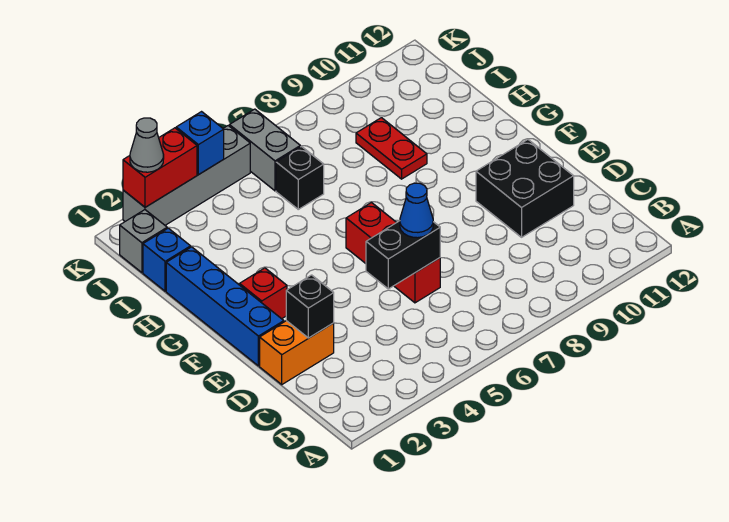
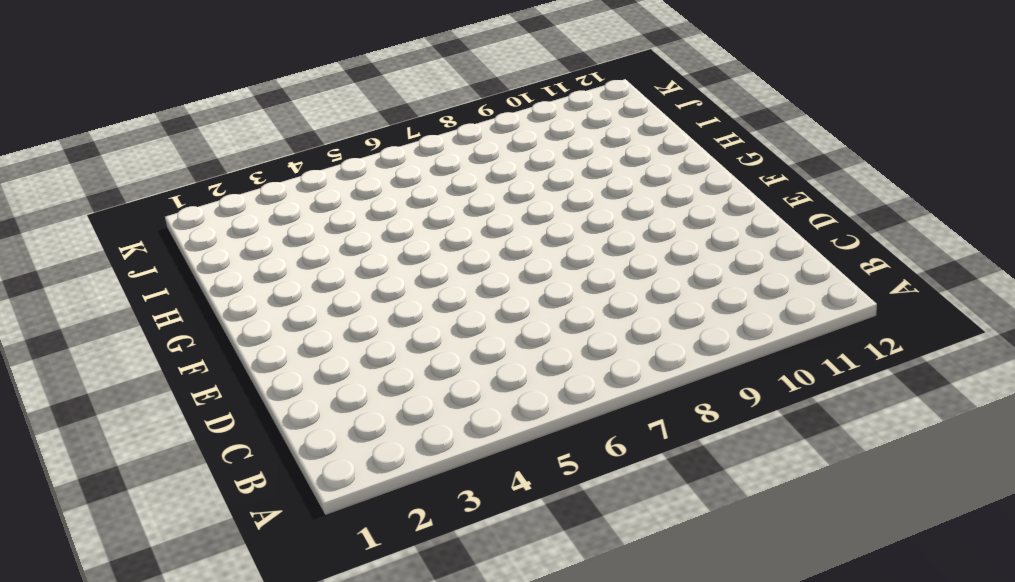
none -> orange brick D1:D2 level 1
none -> red brick D6:F6 level 1
none -> black brick D10:E11 level 1

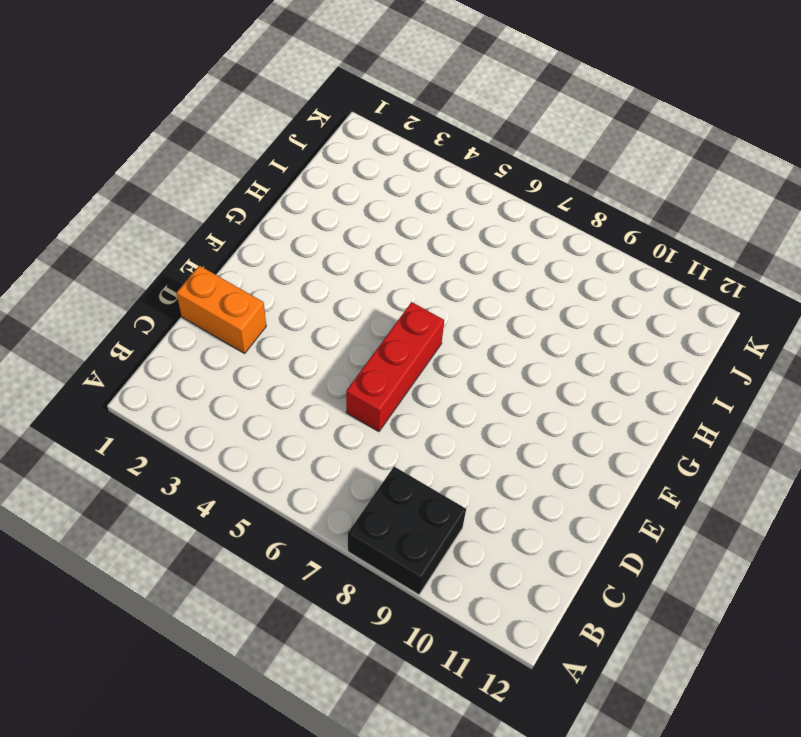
black brick A8:B9 level 1 -> black brick D10:E11 level 1
none -> blue brick E1:H1 level 1
none -> red brick F2 level 1
none -> red plate H9:I9 level 1

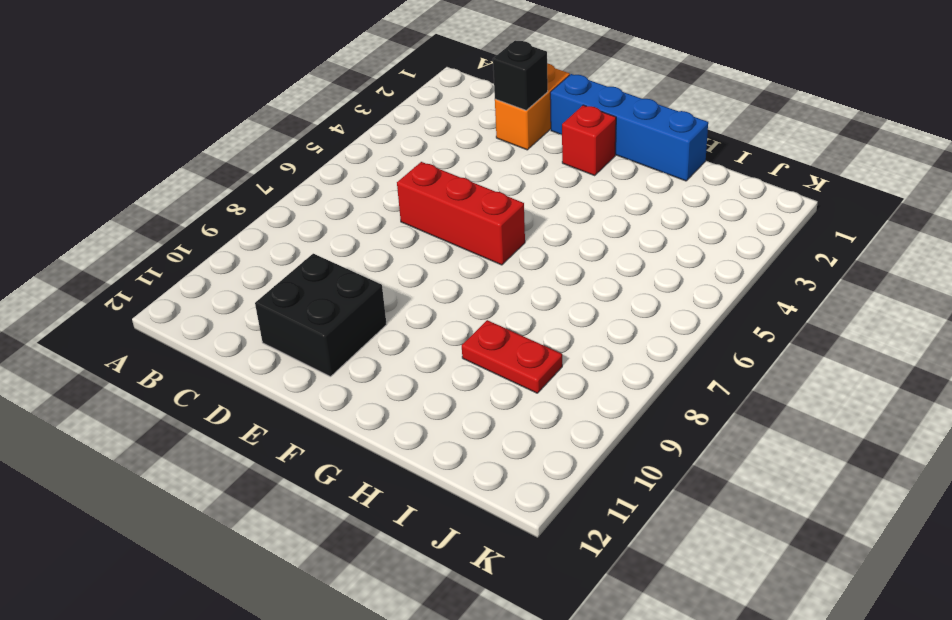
none -> blue brick I1 level 1
none -> black brick I6 level 1
none -> grey brick J1 level 1

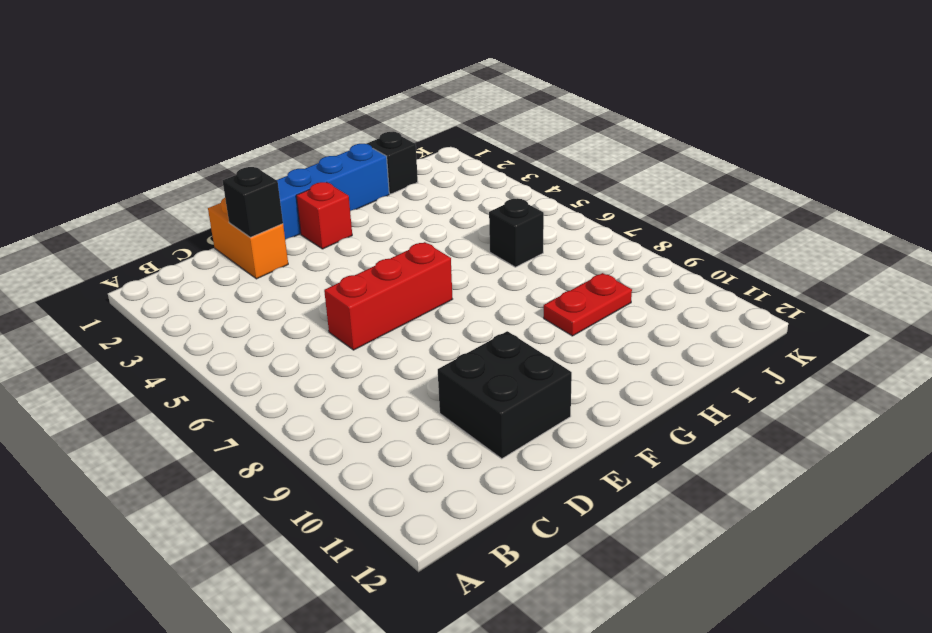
black brick I1 level 1 -> blue brick I1 level 1
none -> grey brick J1 level 1
none -> grey brick J6:K6 level 1
none -> grey brick K2:K5 level 1

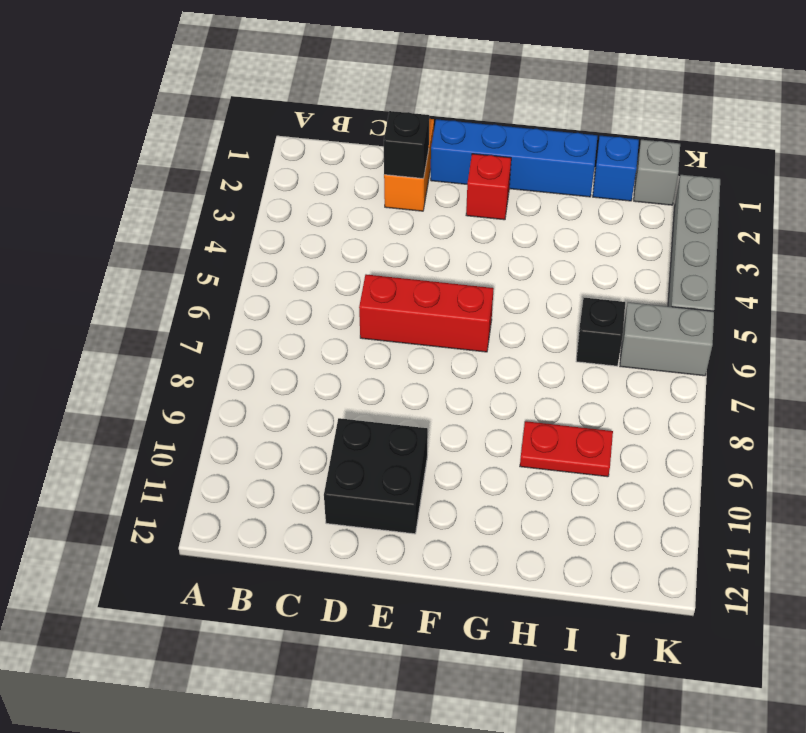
none -> black brick D5:D6 level 2
none -> red brick K2:K3 level 2
none -> blue brick K4 level 2

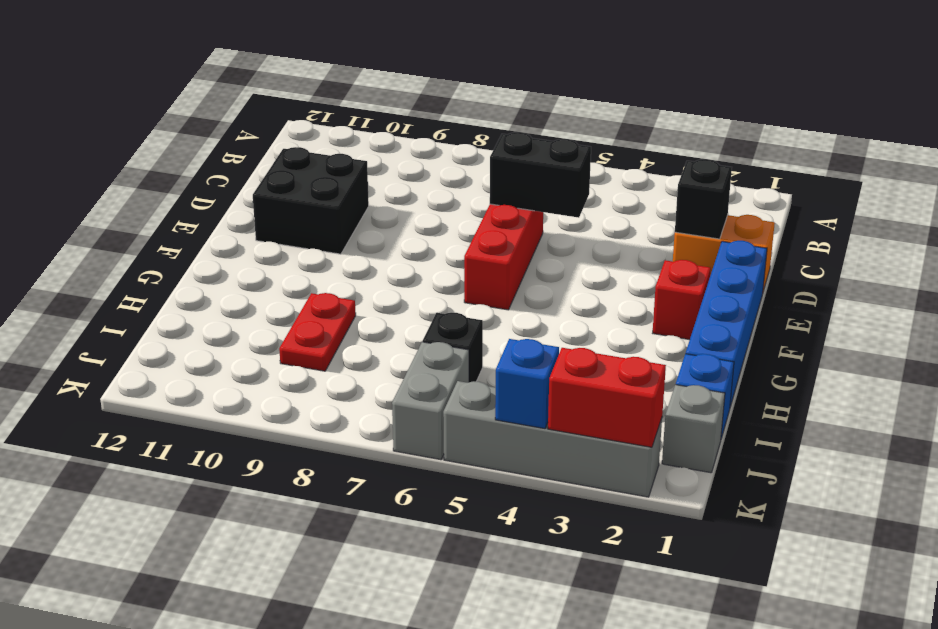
none -> blue cone D6 level 3
none -> grey cone K2 level 3

